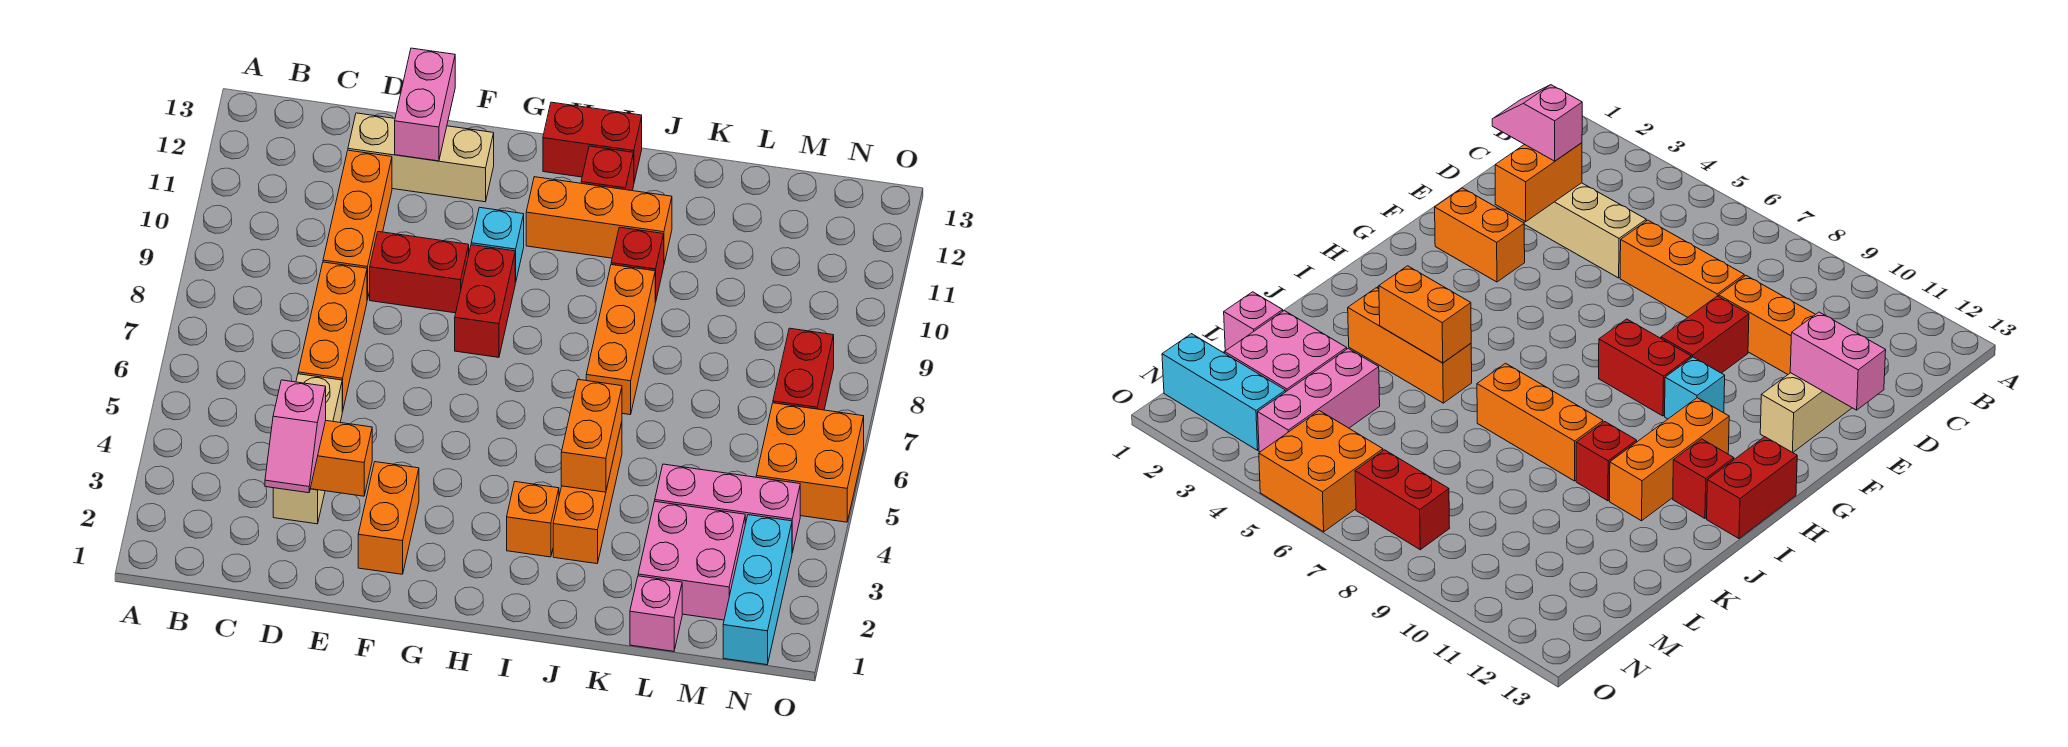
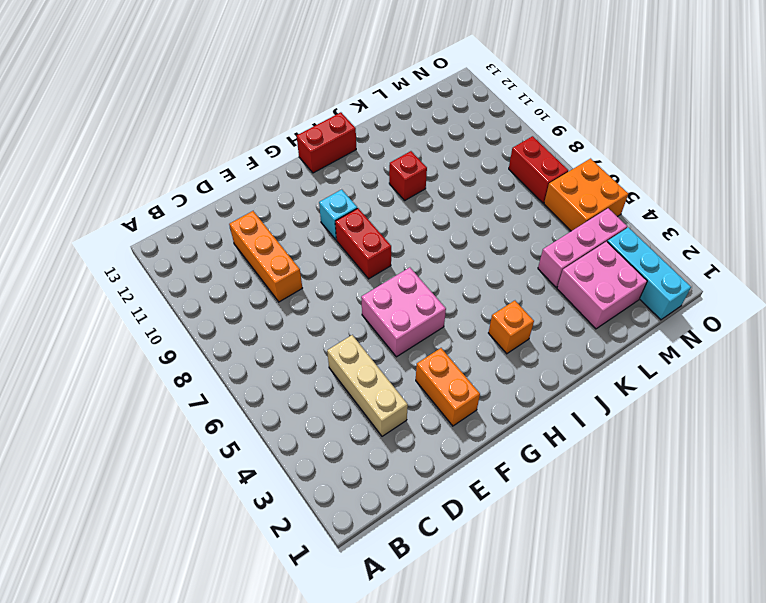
pink brick F5:G6 level 1 -> none
none -> orange brick D6:D8 level 1
none -> tan brick D12:F12 level 1
none -> red brick E9:F9 level 1

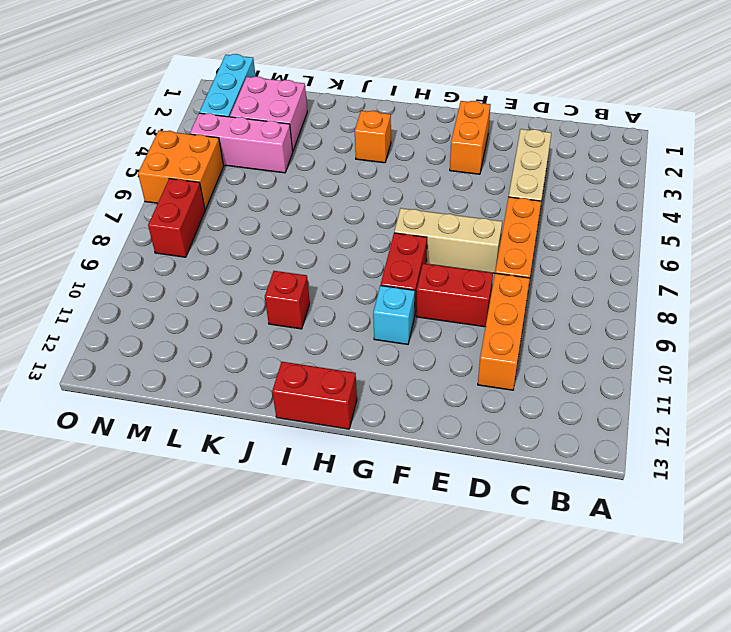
tan brick E7:G7 level 1 -> tan brick D12:F12 level 1
none -> orange brick H11:J11 level 1
none -> red brick I12 level 1
none -> orange brick J3:J5 level 1

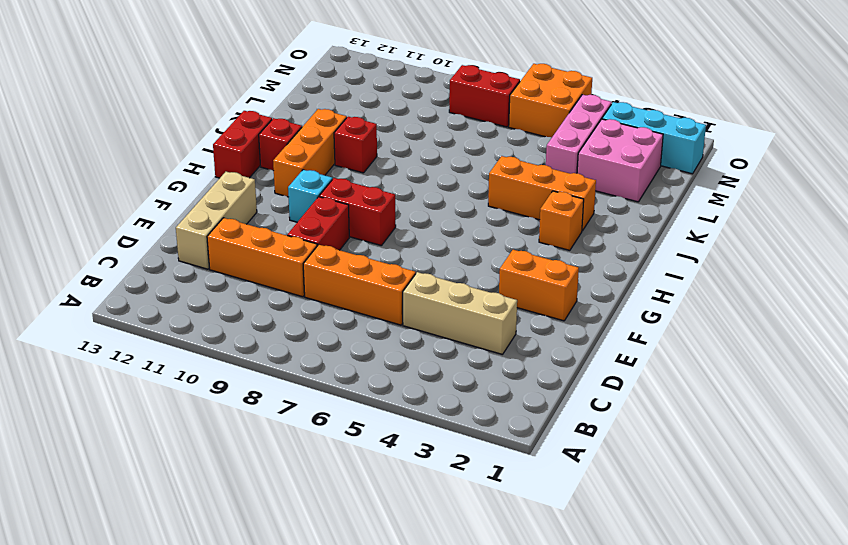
none -> orange brick J7:J9 level 1
none -> pink brick L1 level 1
none -> orange brick D3:E3 level 2

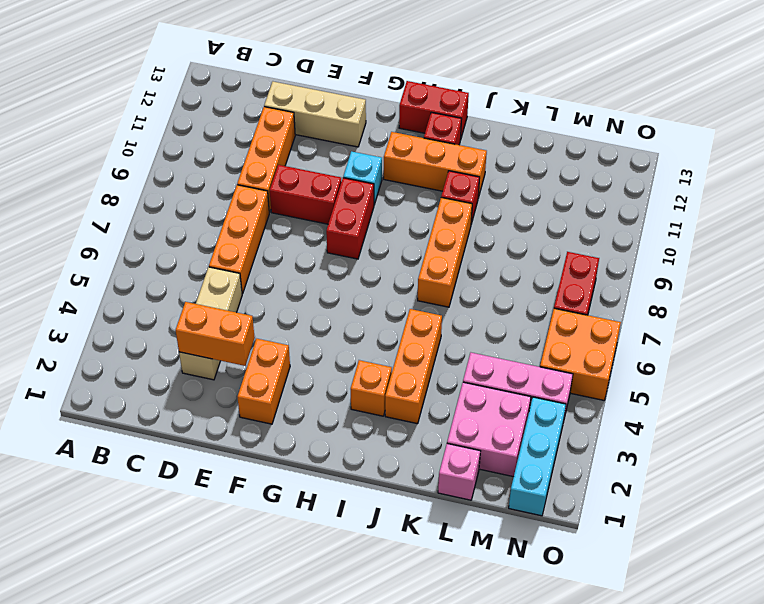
none -> pink brick E12:E13 level 2
none -> orange brick J4:J5 level 2
none -> pink slope D2:D3 level 3 top 3

